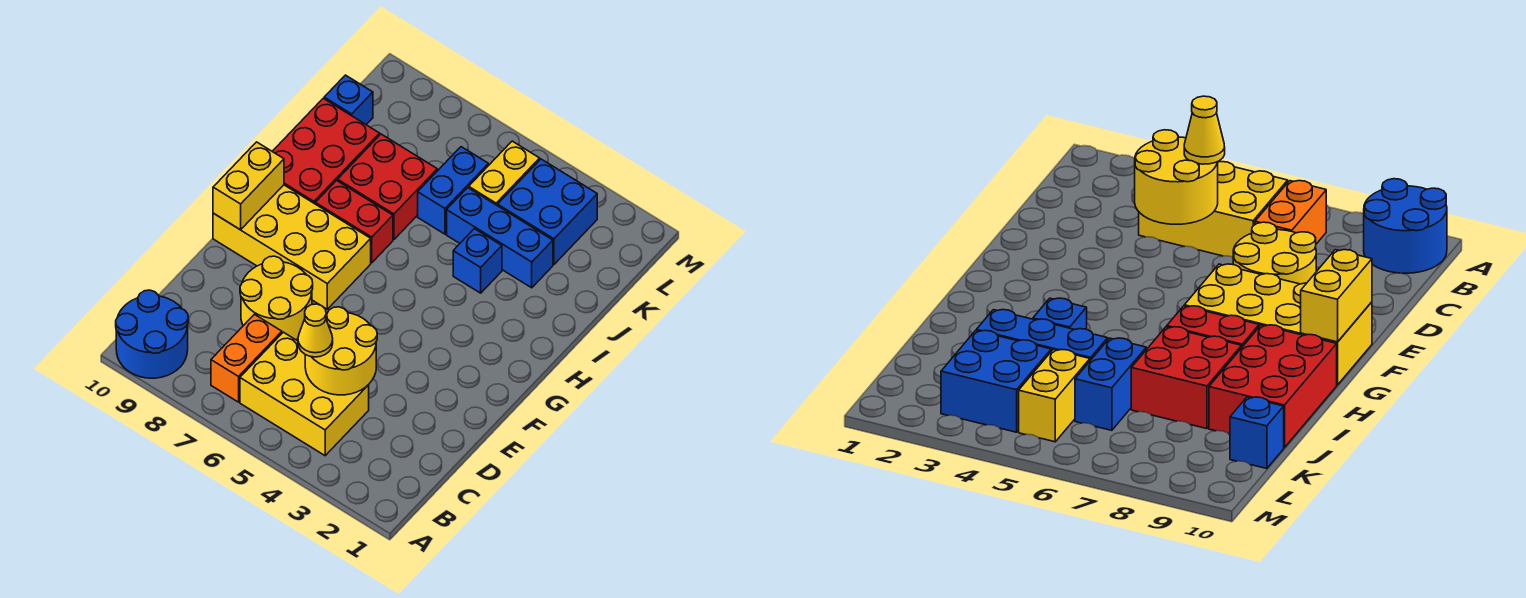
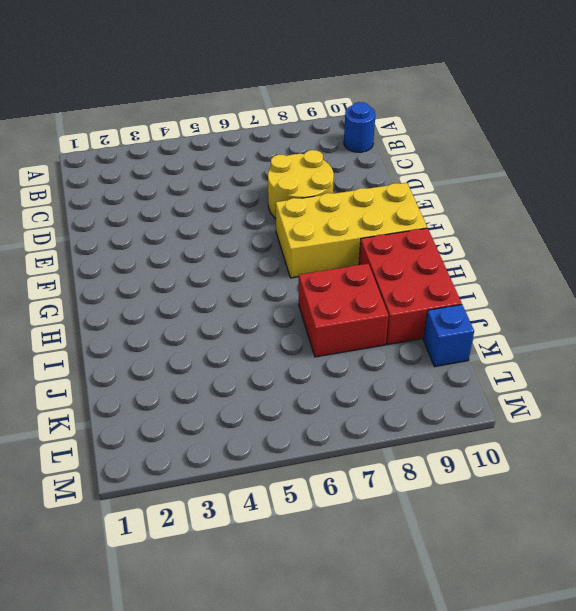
blue round brick B10 level 1 -> blue round brick A9:B10 level 1
none -> yellow brick B4:C6 level 1
none -> orange brick B7:C7 level 1
none -> red brick H7:H8 level 1

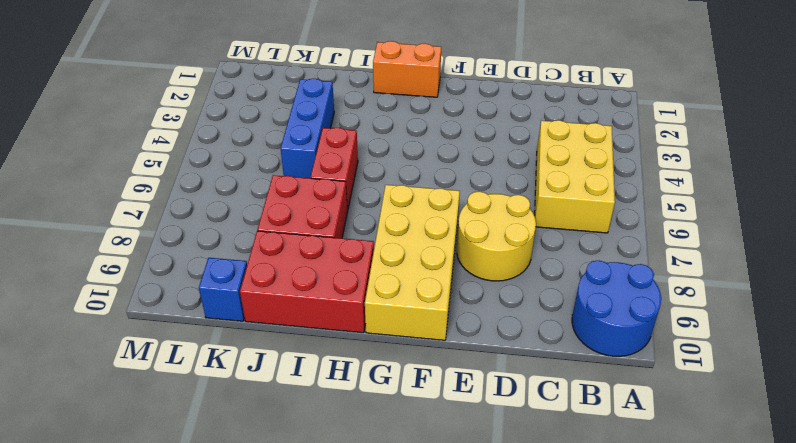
orange brick G1:H1 level 1 -> orange brick B7:C7 level 1
red brick I5:I6 level 1 -> red brick H7:H8 level 1
none -> blue brick I4 level 1
none -> blue brick J6:K6 level 1
none -> blue brick K3:L4 level 1

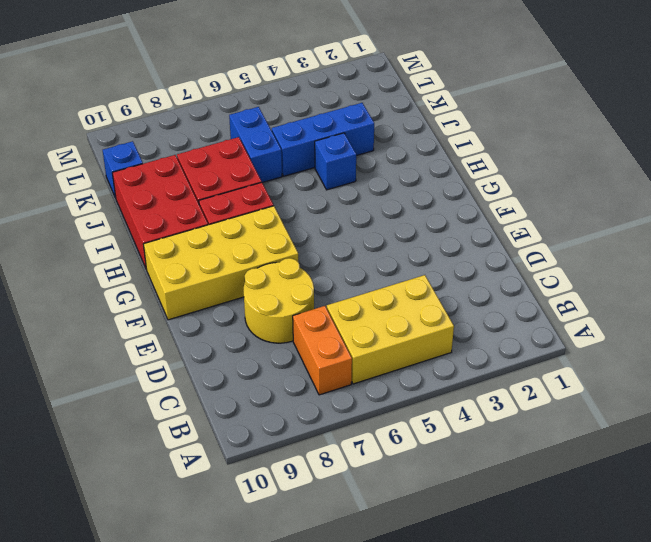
none -> blue round brick A9:B10 level 1
none -> blue brick K3:L4 level 1
none -> yellow brick K5:L5 level 1

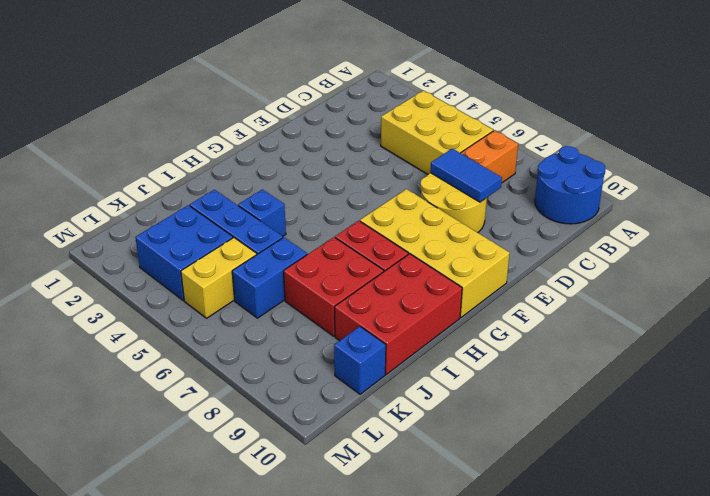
blue tile D7:D8 level 2 -> none
none -> yellow round brick C4:D5 level 2
none -> yellow brick F10:G10 level 2
none -> yellow cone C5 level 3

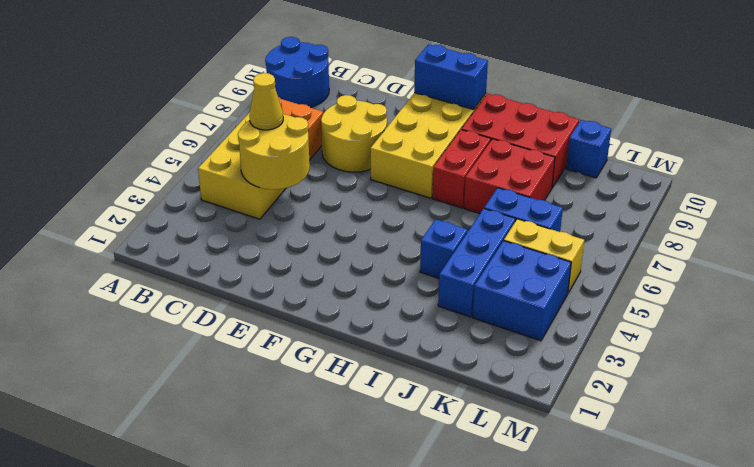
blue brick F10:G10 level 2 -> yellow brick F10:G10 level 2

